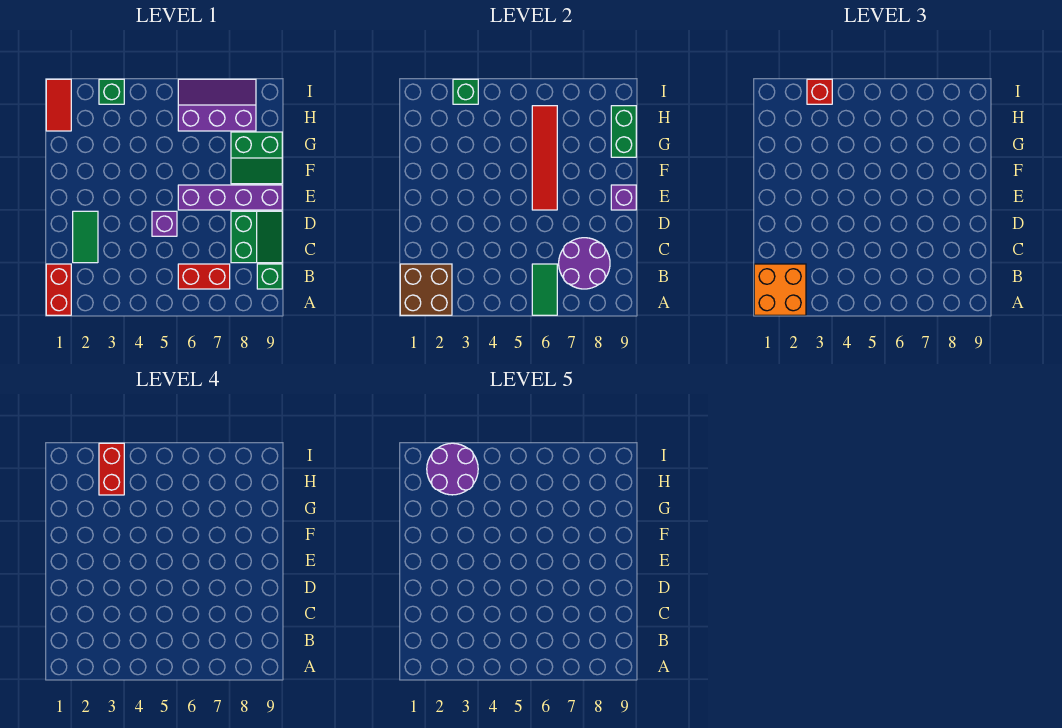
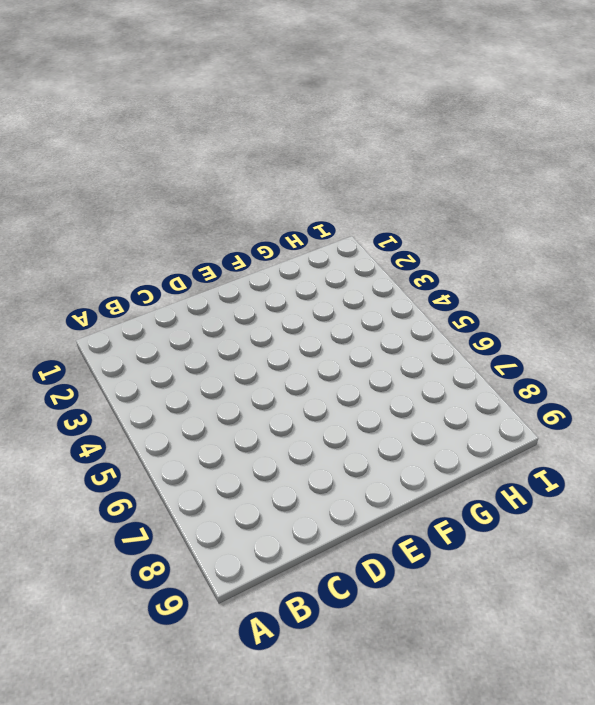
none -> red brick A1:B1 level 1
none -> red brick B6:B7 level 1
none -> green brick B9 level 1

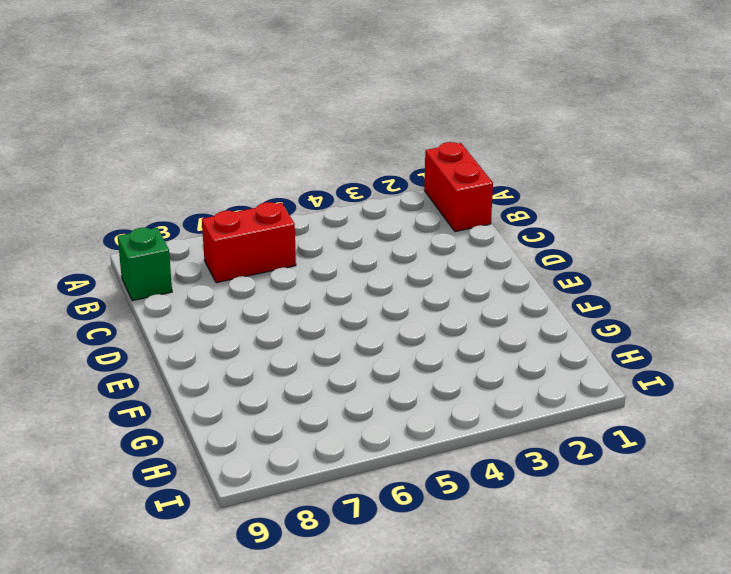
none -> green tile C2:D2 level 1
none -> green slope C8:D9 level 1 top 8
none -> purple brick D5 level 1

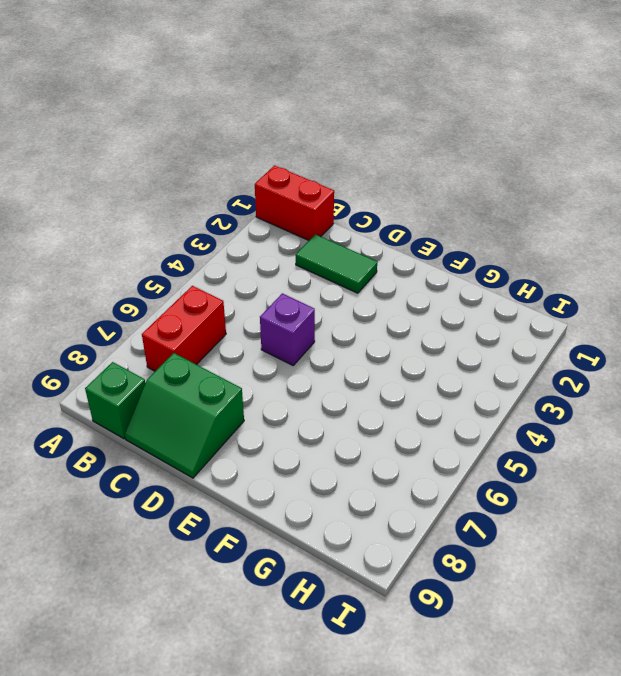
none -> purple brick E6:E9 level 1
none -> green slope F8:G9 level 1 top G
none -> red tile H1:I1 level 1

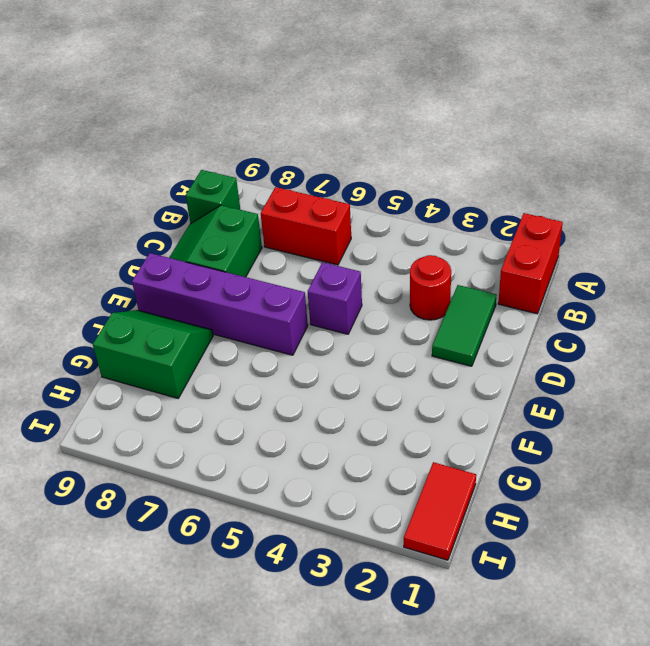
red round brick C3 level 1 -> none
none -> purple slope H6:I8 level 1 top H
none -> green brick I3 level 1
none -> brown brick A1:B2 level 2

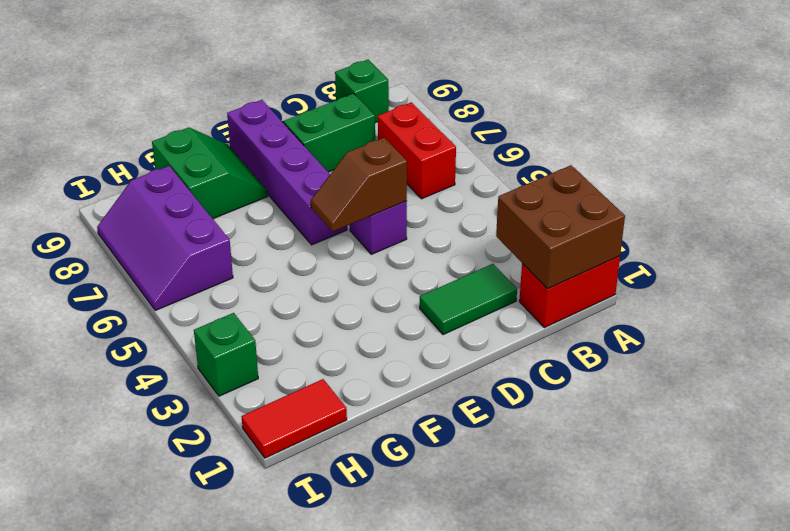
brown slope D5:E5 level 2 top D -> none
none -> green tile A6:B6 level 2
none -> purple round brick B7:C8 level 2
none -> red tile E6:H6 level 2

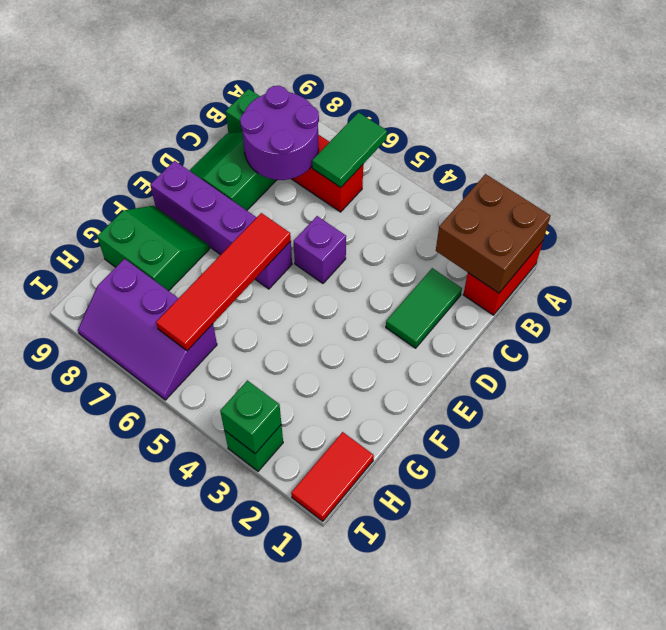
none -> purple brick E9 level 2
none -> green brick G9:H9 level 2
none -> orange brick A1:B2 level 3

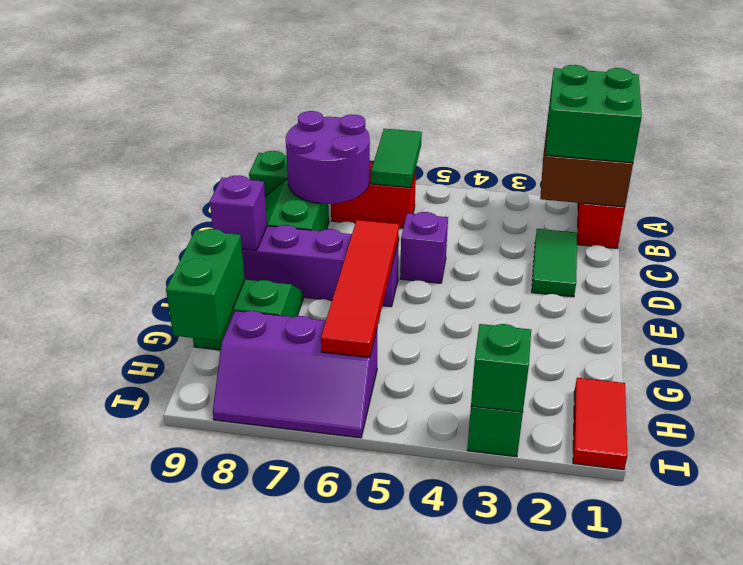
green brick A1:B2 level 3 -> orange brick A1:B2 level 3
none -> red brick I3 level 3
none -> red brick H3:I3 level 4
none -> purple round brick H2:I3 level 5

